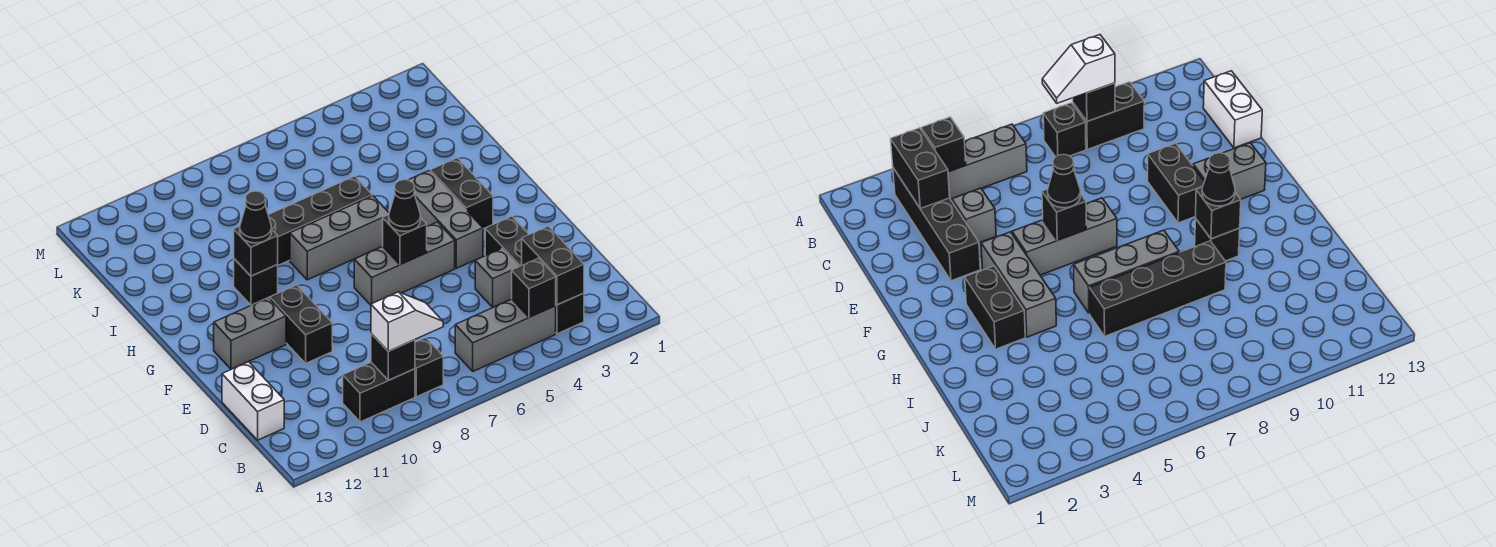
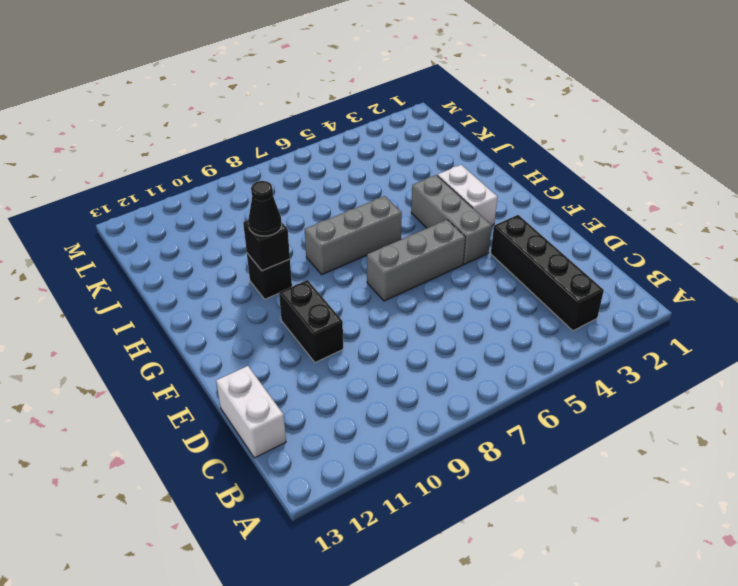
white brick G3:H3 level 1 -> black brick G3:H3 level 1
none -> grey brick B4:B6 level 1
none -> black brick B8 level 1
none -> black brick B9:B10 level 1

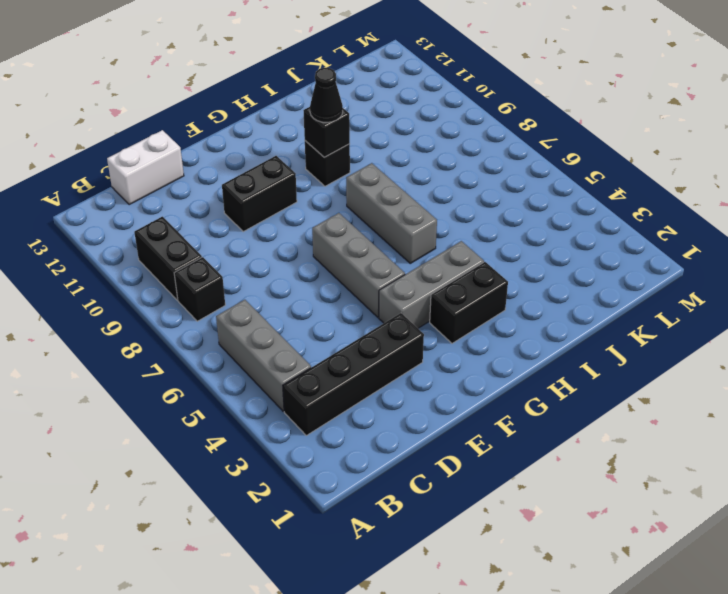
none -> grey brick D4 level 1
none -> grey brick F11:F12 level 1
none -> black brick I6:I9 level 1

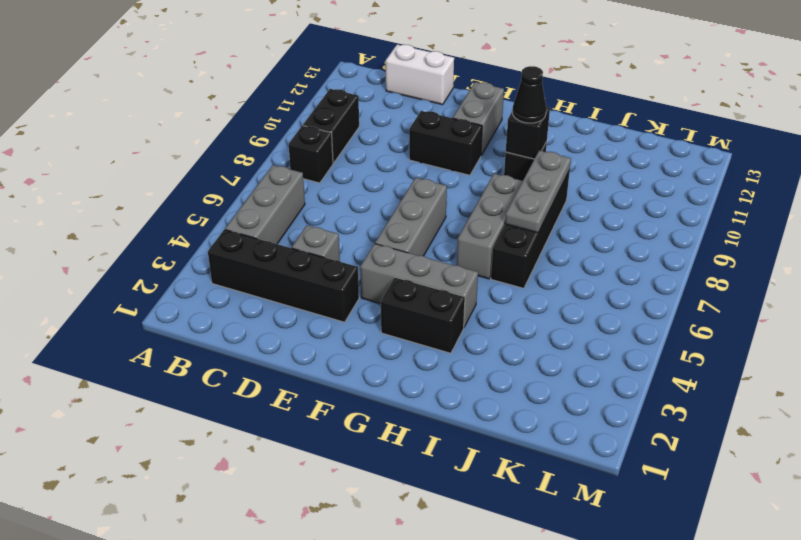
grey plate I7:I9 level 2 -> none
none -> black brick B3:C3 level 2
none -> black brick B4 level 2
none -> black brick B9 level 2

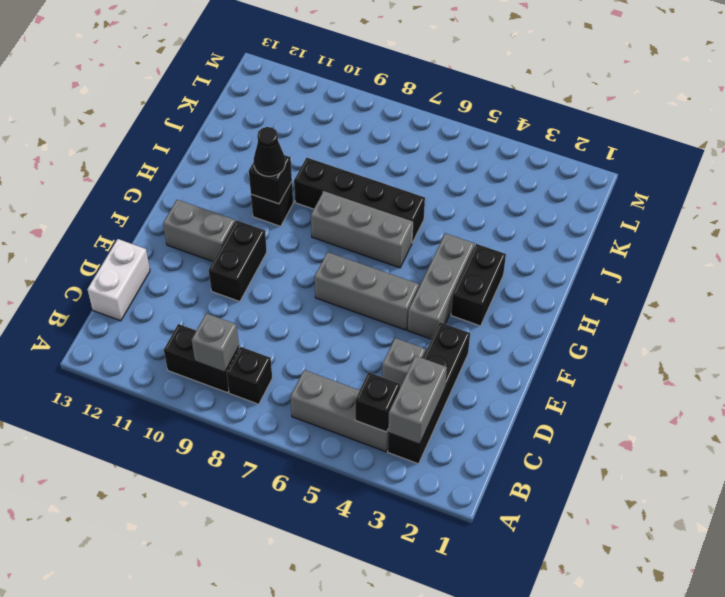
grey brick B3:C3 level 2 -> black brick B3:C3 level 2
grey brick B9 level 2 -> black brick B9 level 2
none -> black brick F6 level 2
none -> white slope B8:B9 level 3 top 9
none -> black cone F6 level 3

